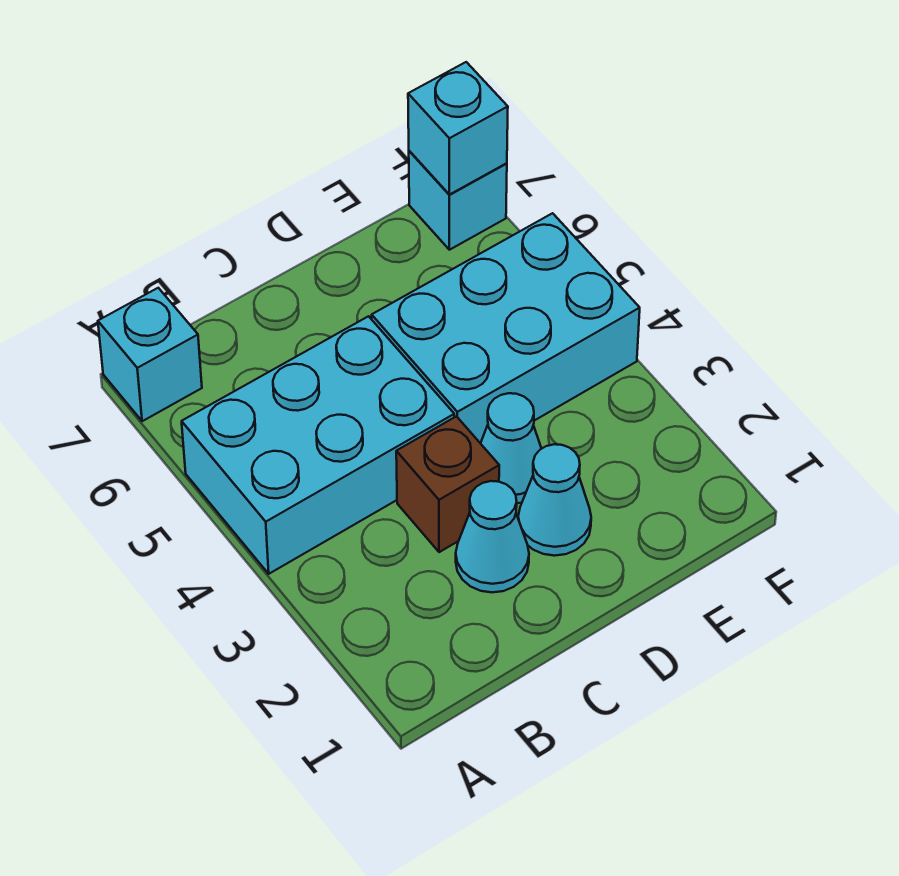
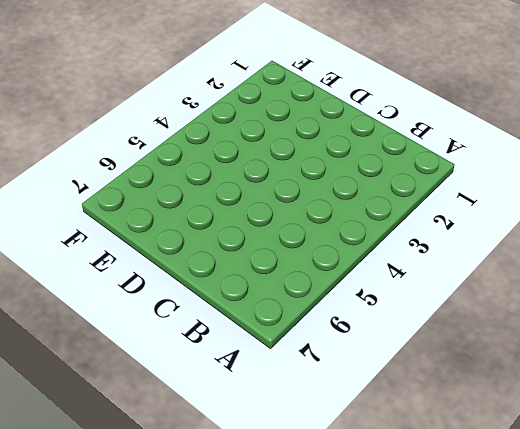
none -> cyan brick A4:C5 level 1
none -> cyan brick A7 level 1

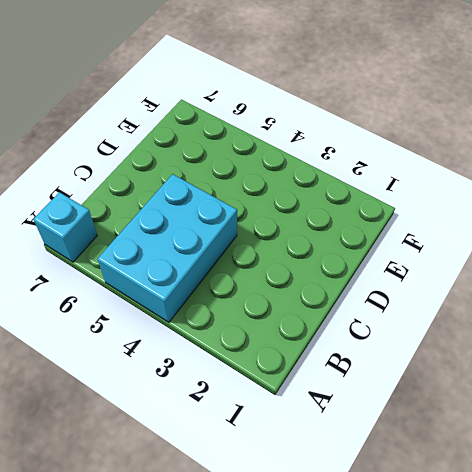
none -> cyan cone C2 level 1
none -> brown brick C3 level 1

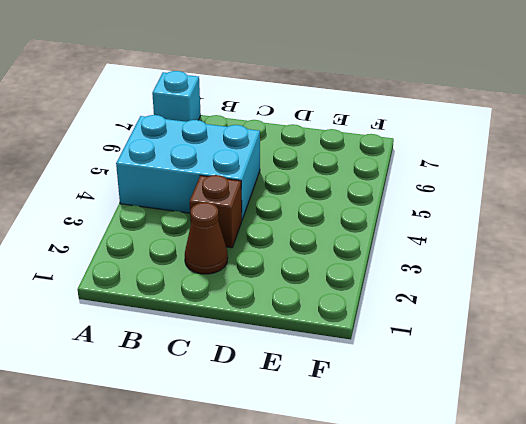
brown cone C2 level 1 -> cyan cone C2 level 1
none -> cyan cone D2 level 1
none -> cyan cone D3 level 1

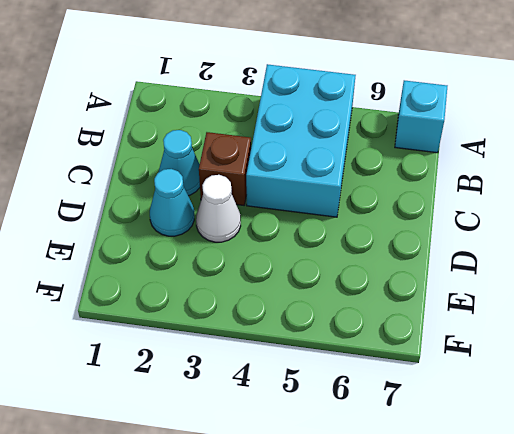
white cone D3 level 1 -> cyan cone D3 level 1
none -> cyan brick D4:F5 level 1
none -> cyan brick F7 level 1

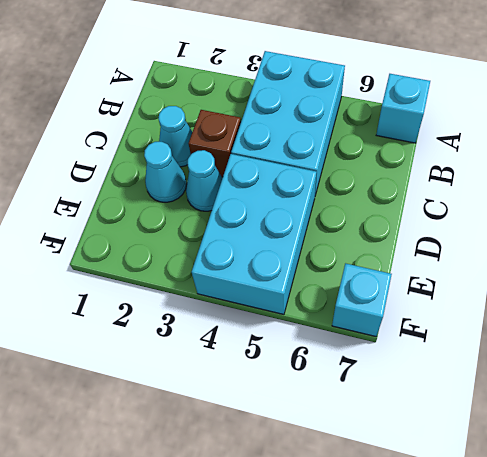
none -> cyan brick F7 level 2

